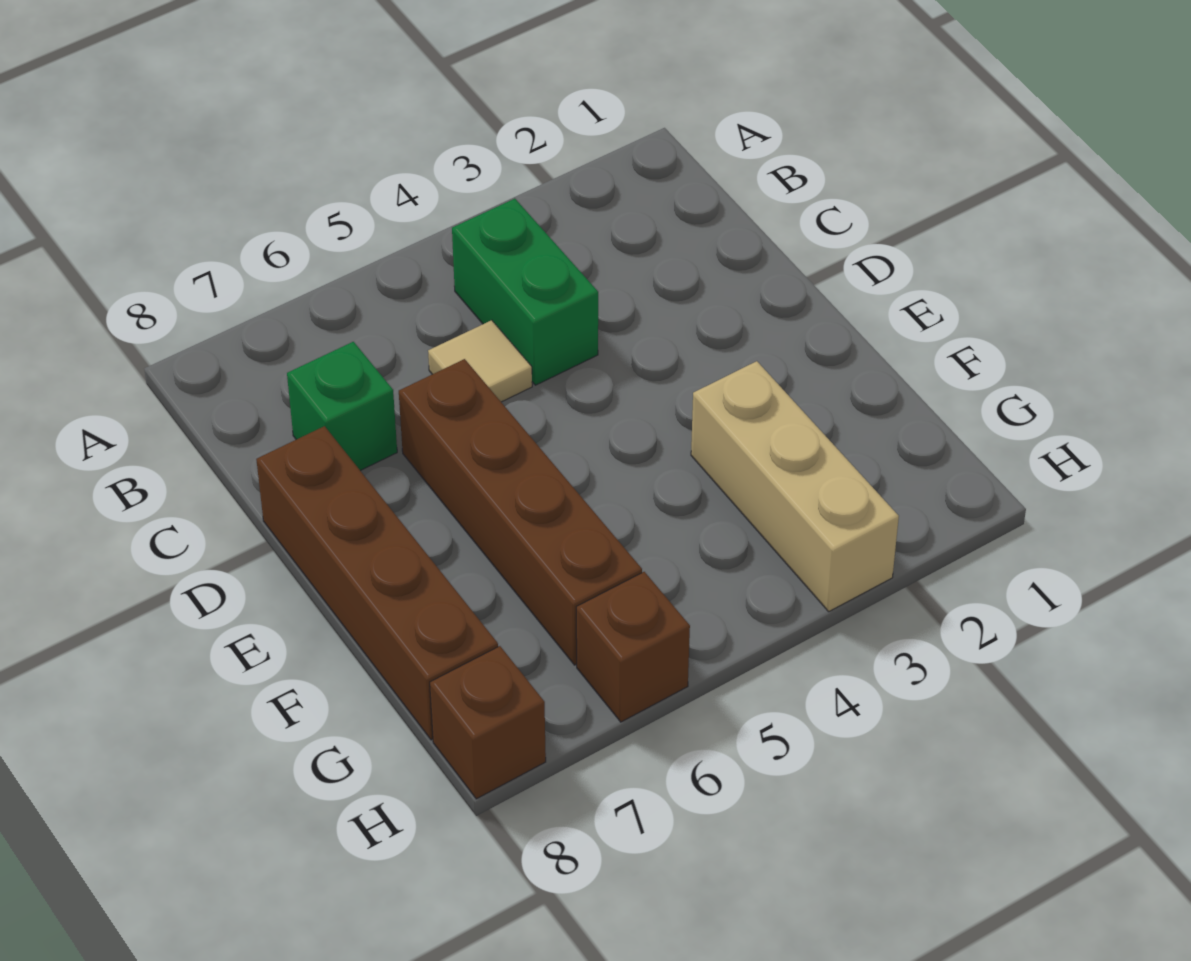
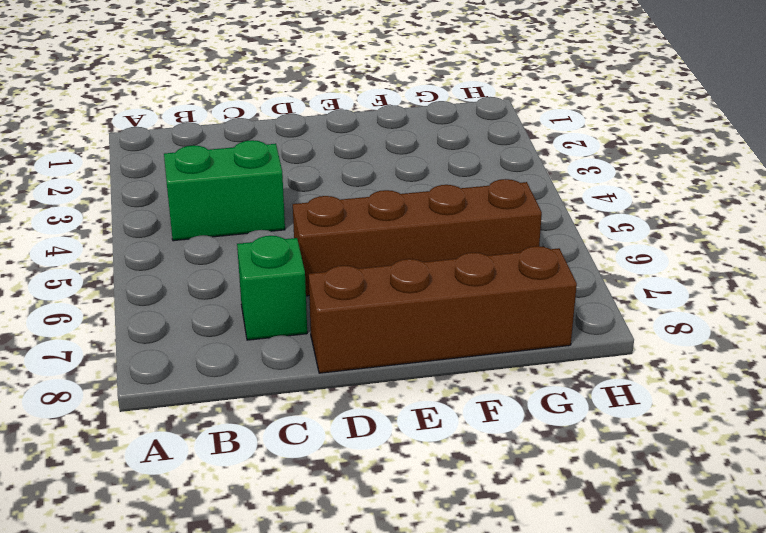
none -> tan tile C5 level 1
none -> tan brick F3:H3 level 1

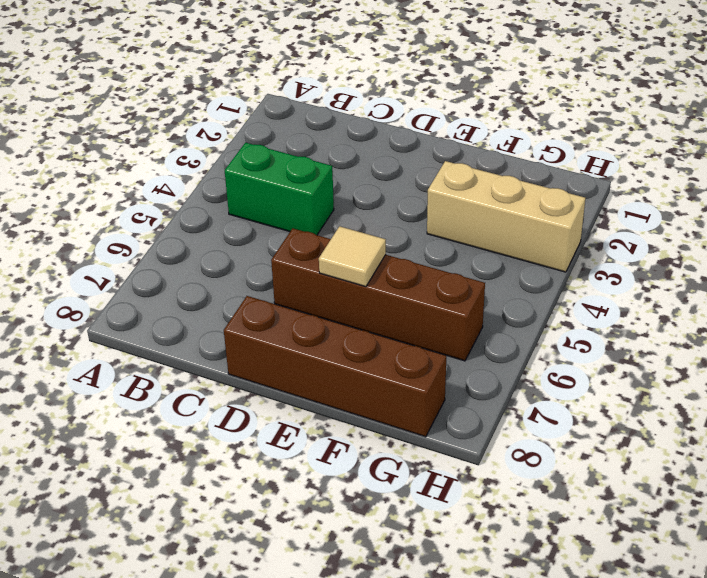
tan tile E6 level 2 -> tan tile C5 level 1
none -> green brick C7 level 1
none -> brown brick H6 level 1

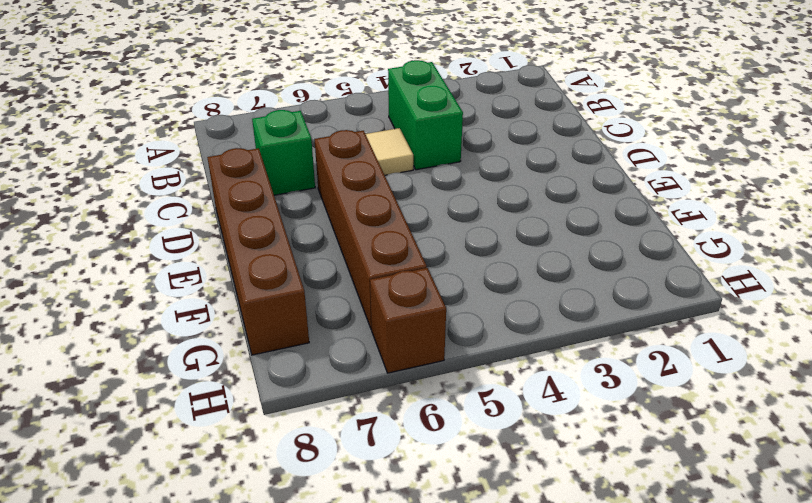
none -> tan brick F3:H3 level 1
none -> brown brick H8 level 1

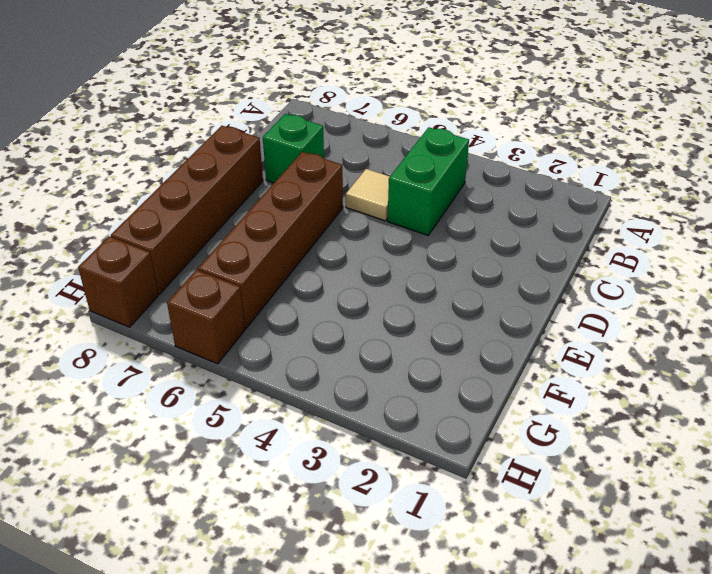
none -> tan brick F3:H3 level 1

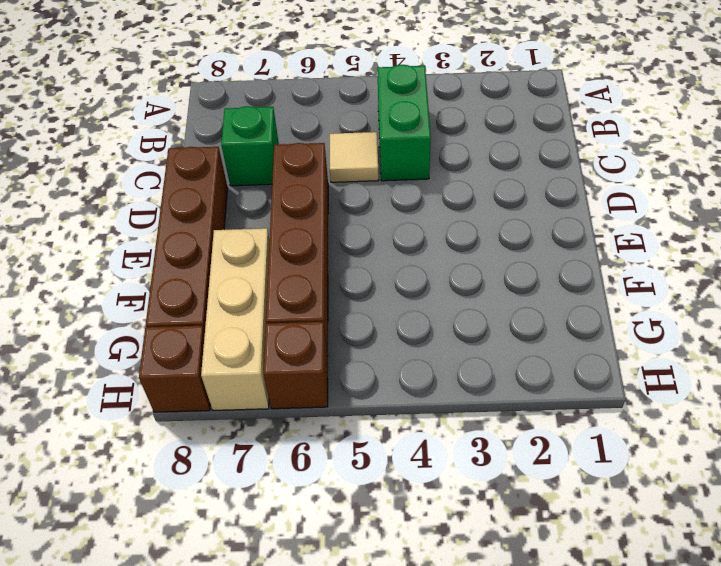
tan brick F7:H7 level 1 -> tan brick F3:H3 level 1

